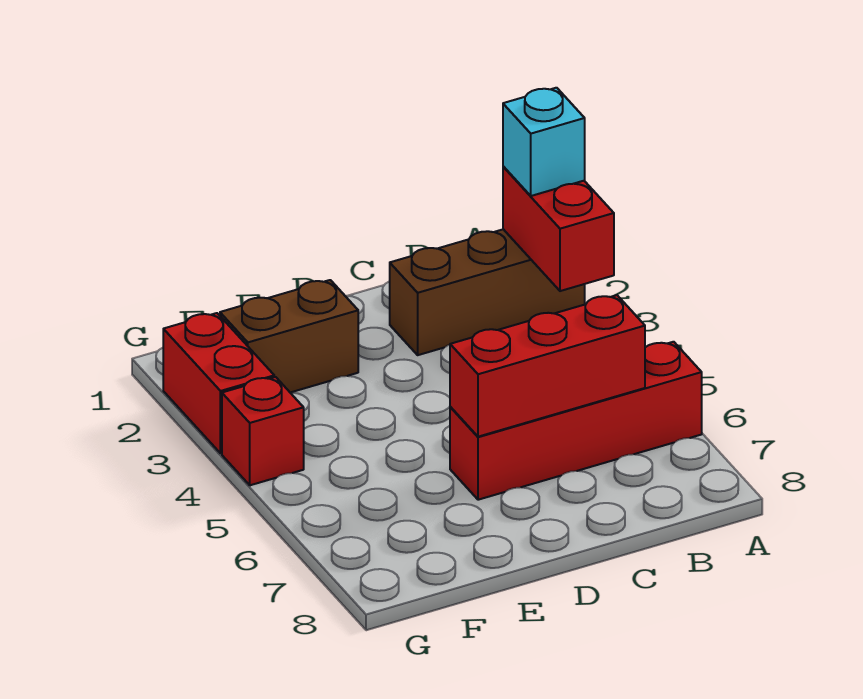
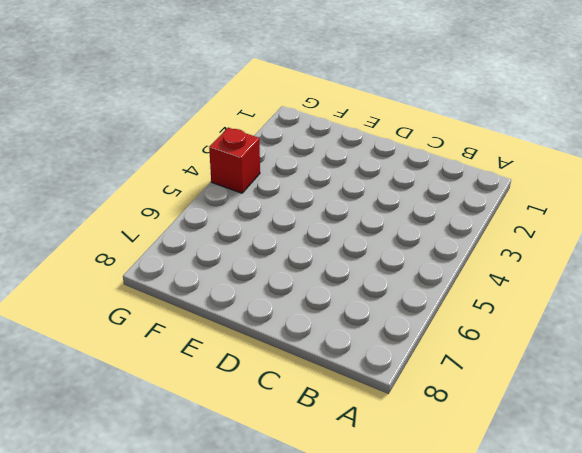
none -> brown brick A2:C2 level 1
none -> red brick A6:D6 level 1

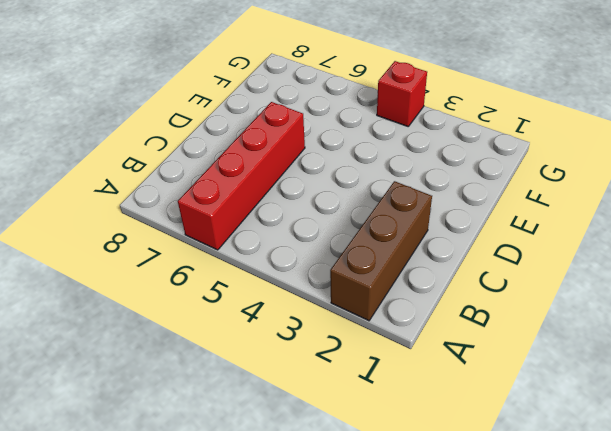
none -> brown brick E2:F2 level 1
none -> red brick G2:G3 level 1

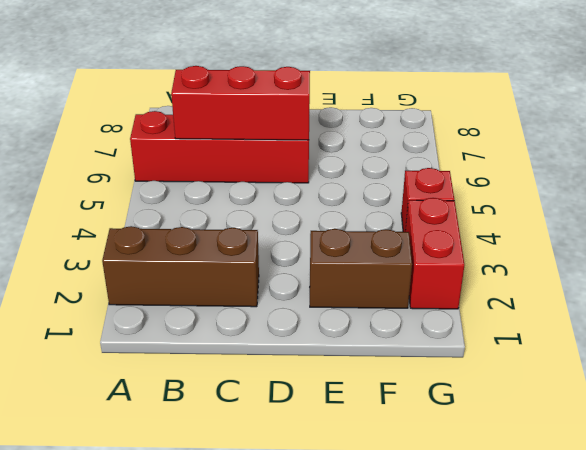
none -> red brick A2:A3 level 2
none -> cyan brick A2 level 3

